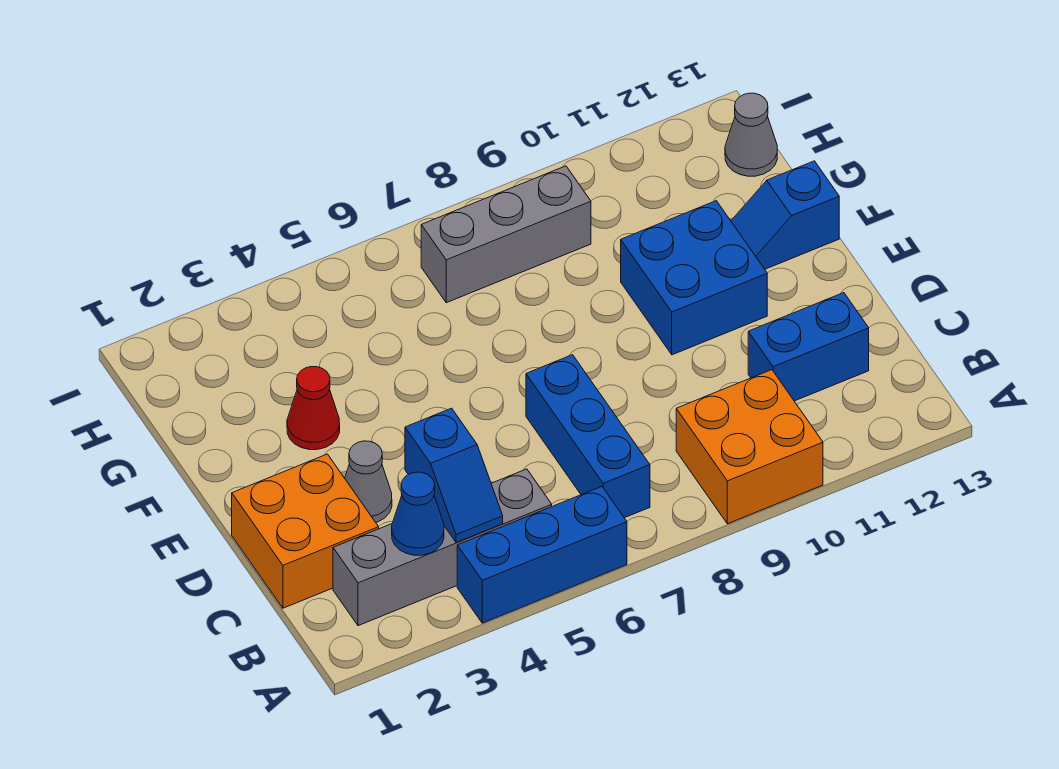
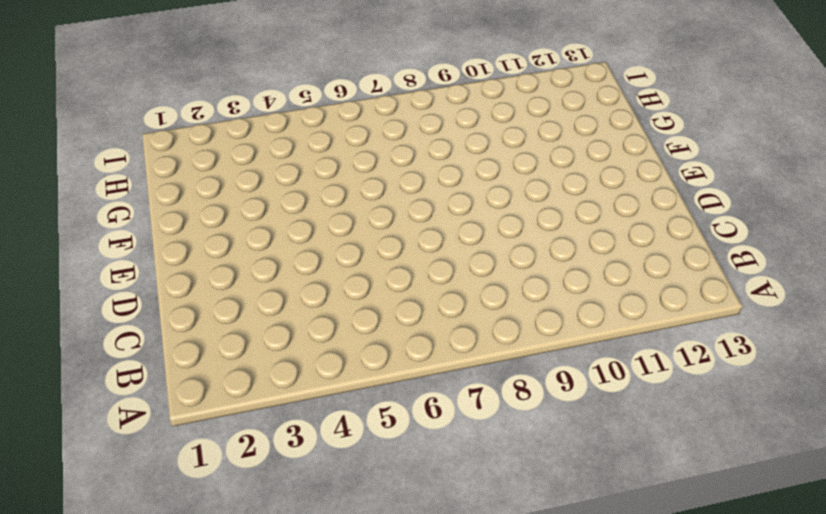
none -> blue brick A4:A6 level 1
none -> orange brick A9:B10 level 1
none -> grey brick B2:B5 level 1

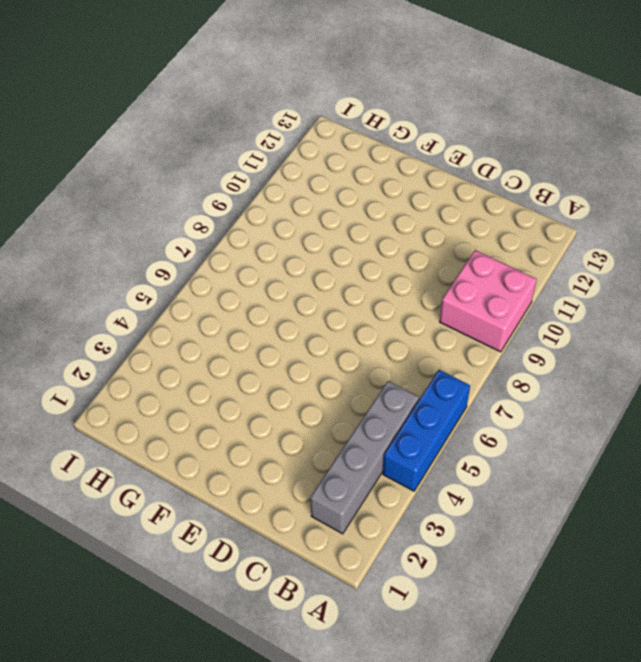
pink brick A9:B10 level 1 -> orange brick A9:B10 level 1
none -> blue brick B7:D7 level 1
none -> orange brick C1:D2 level 1
none -> blue brick C11:C12 level 1

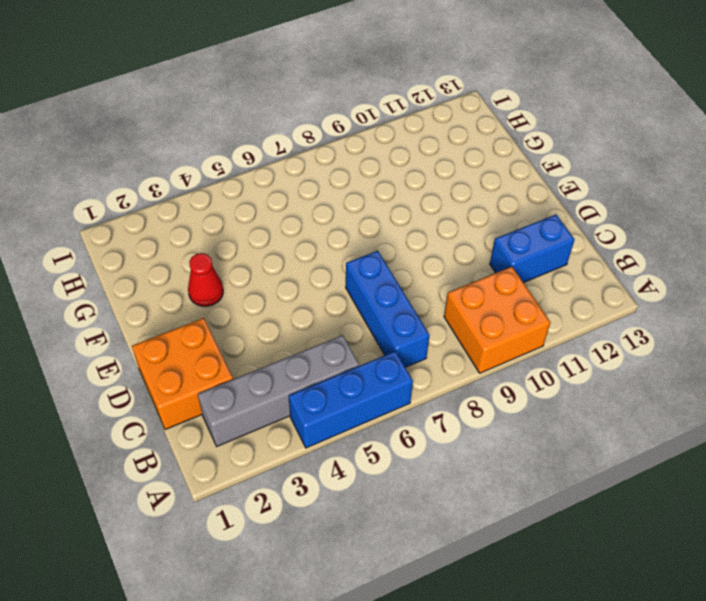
none -> grey cone D3 level 1
none -> blue brick E10:F11 level 1
none -> blue slope F12:F13 level 1 top 13

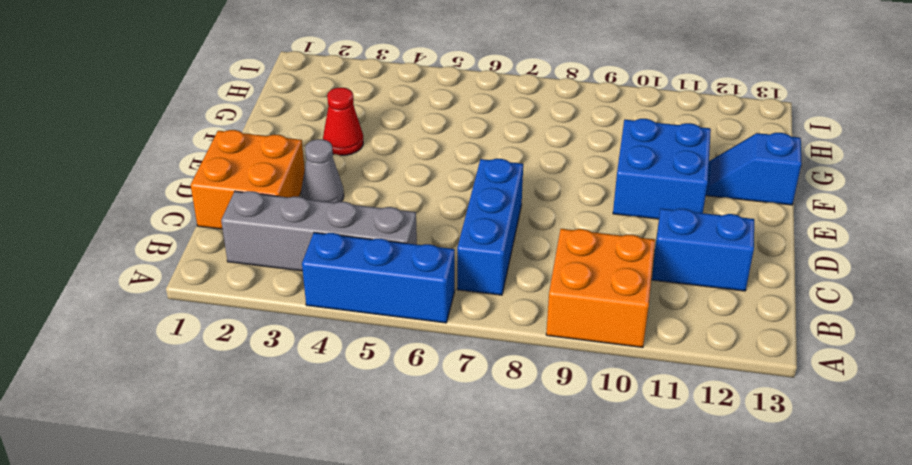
none -> grey brick H7:H9 level 1
none -> grey cone H13 level 1
none -> blue cone B3 level 2

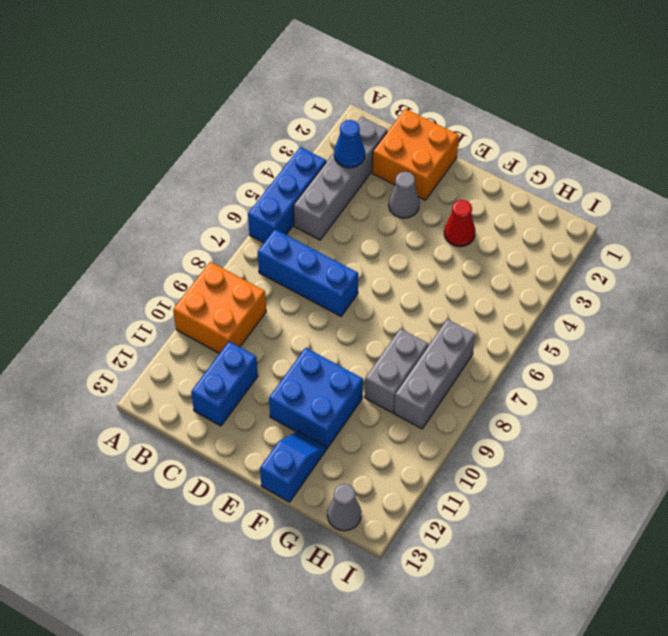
grey brick G8:G9 level 1 -> none
none -> blue slope B4:C4 level 2 top C

